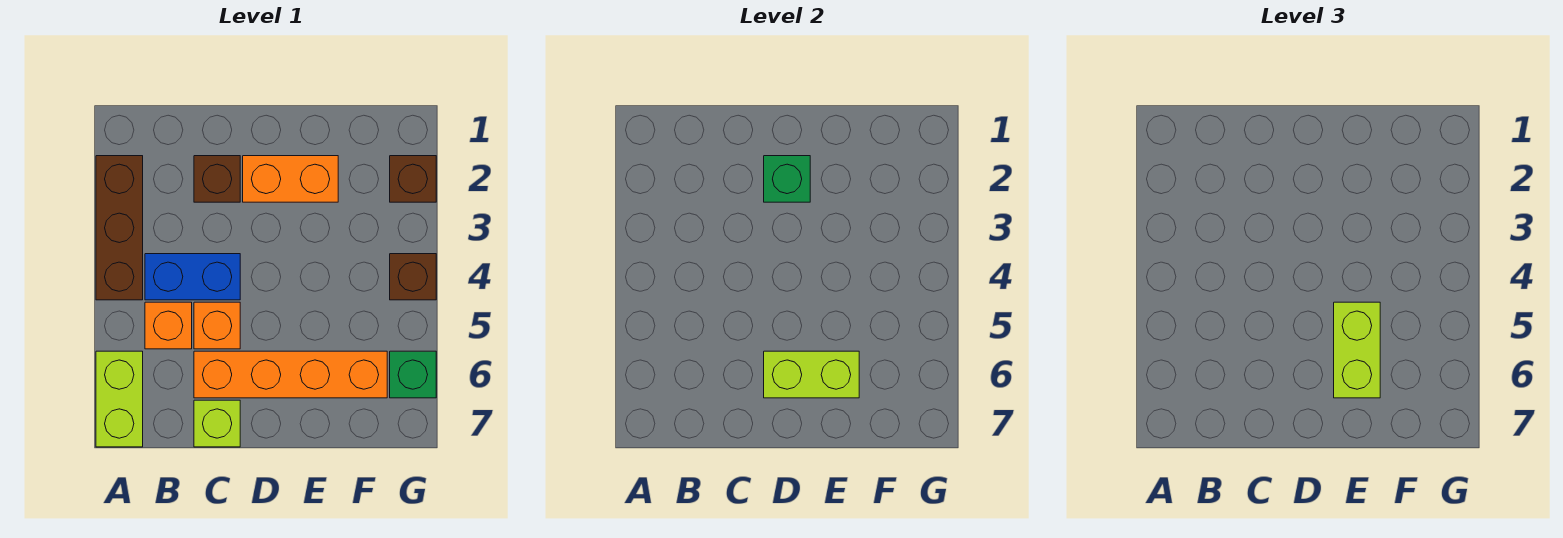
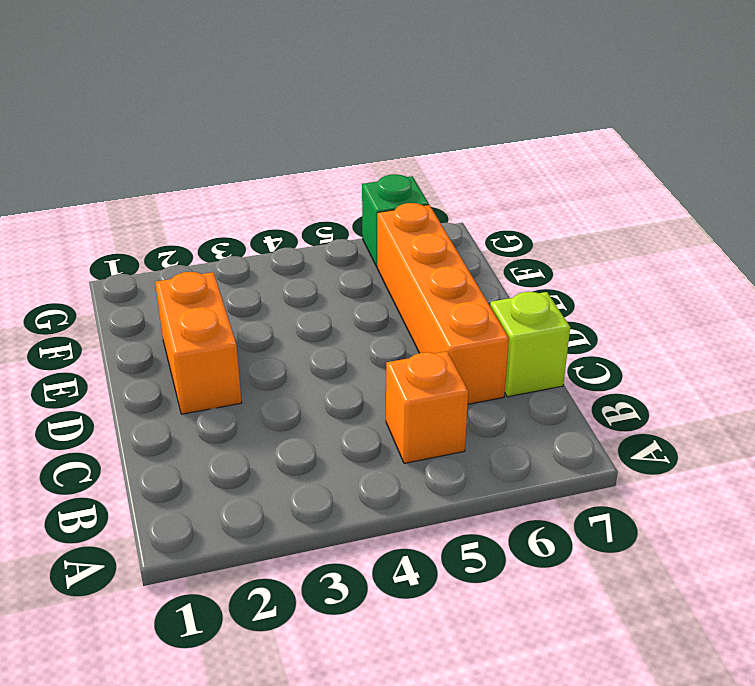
none -> brown brick A2:A4 level 1
none -> lime brick A6:A7 level 1
none -> blue brick B4:C4 level 1

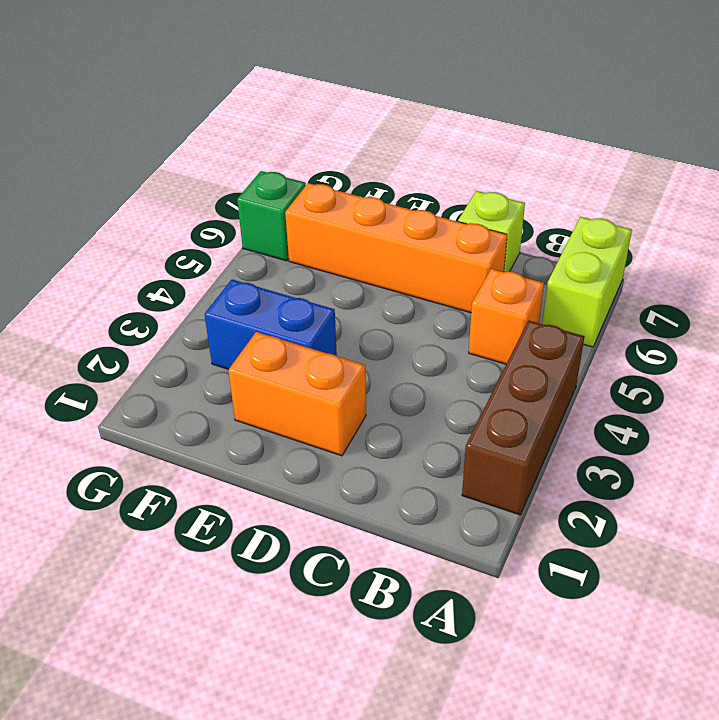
blue brick E3:F3 level 1 -> blue brick B4:C4 level 1
none -> brown brick C2 level 1
none -> orange brick C5 level 1
none -> brown brick G2 level 1

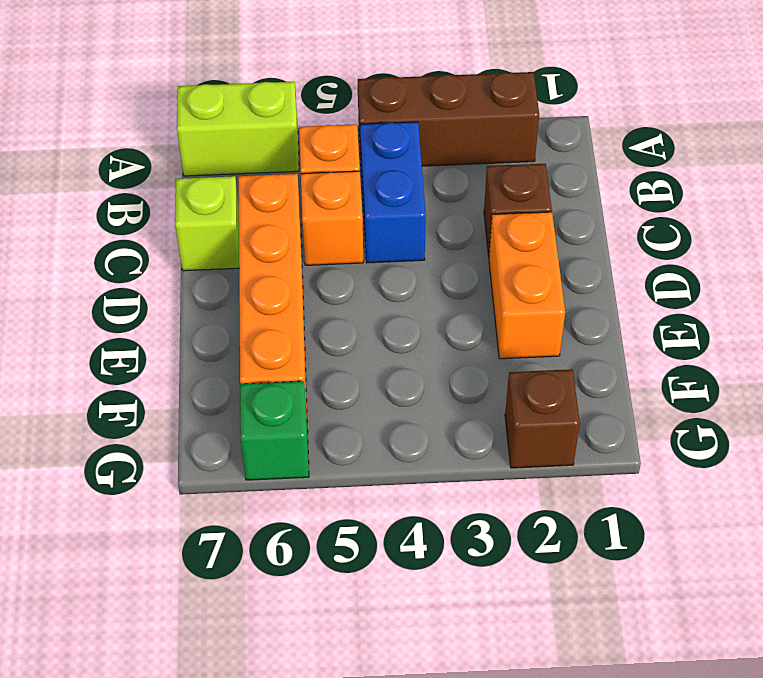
none -> brown brick G4 level 1
none -> green brick D2 level 2
none -> lime brick D6:E6 level 2

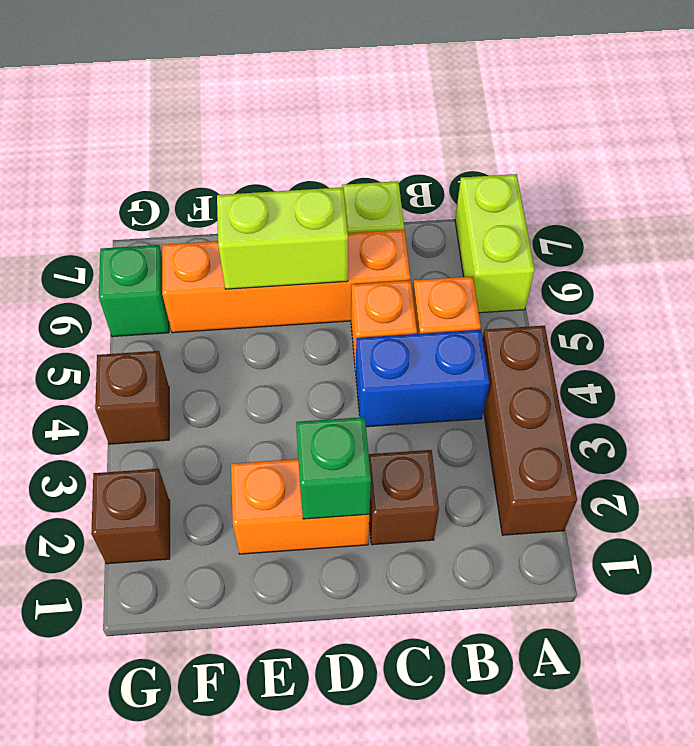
none -> lime brick E5:E6 level 3

